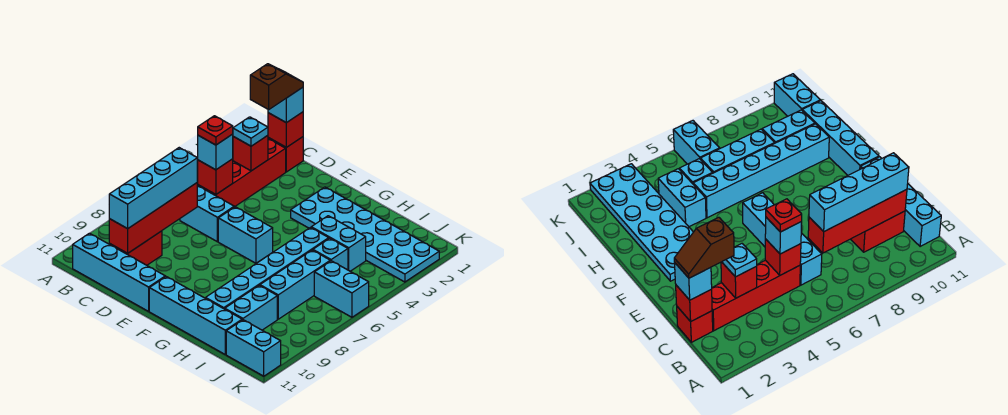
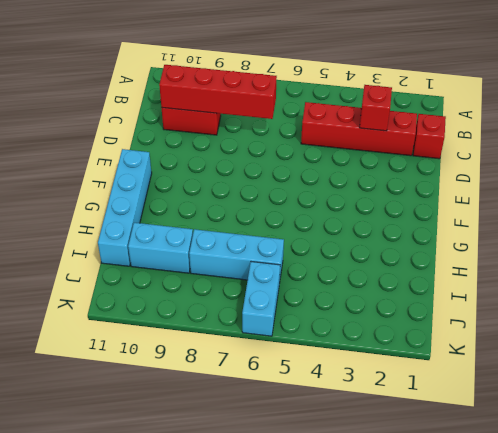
none -> cyan brick B11:E11 level 1
none -> cyan brick C6:D6 level 1
none -> cyan brick E6:F6 level 1

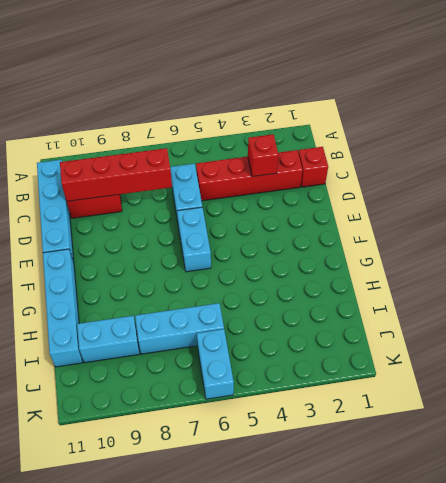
none -> cyan plate F2:K3 level 1
none -> cyan brick H4:I4 level 1
none -> cyan brick H5:H10 level 1

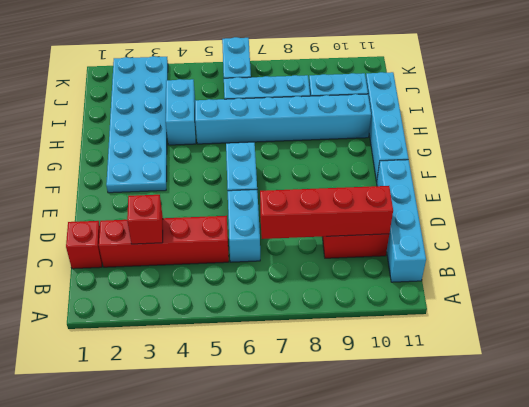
none -> cyan brick I5 level 1
none -> cyan brick J11:K11 level 1
none -> red brick C1 level 2

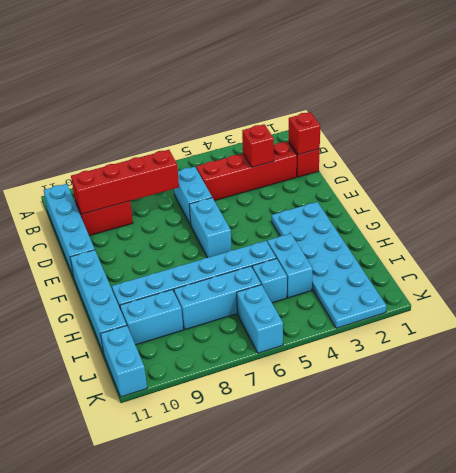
none -> red brick C5 level 2
none -> cyan brick C1 level 3
none -> cyan plate C3 level 3

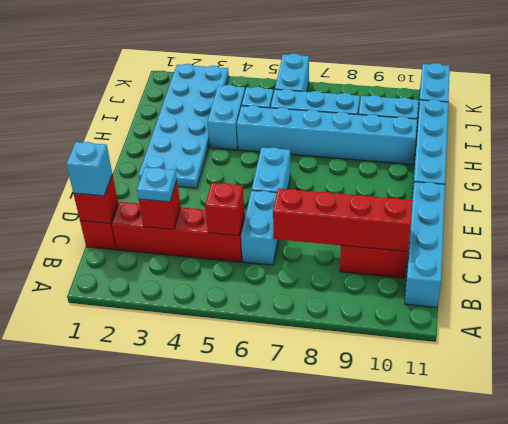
none -> cyan brick C5 level 3
none -> cyan brick C7:C10 level 3
none -> brown slope C1:C2 level 4 top 2

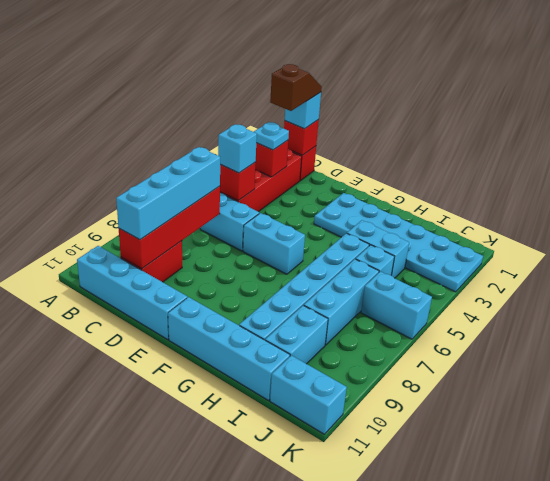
none -> red plate C5 level 4

